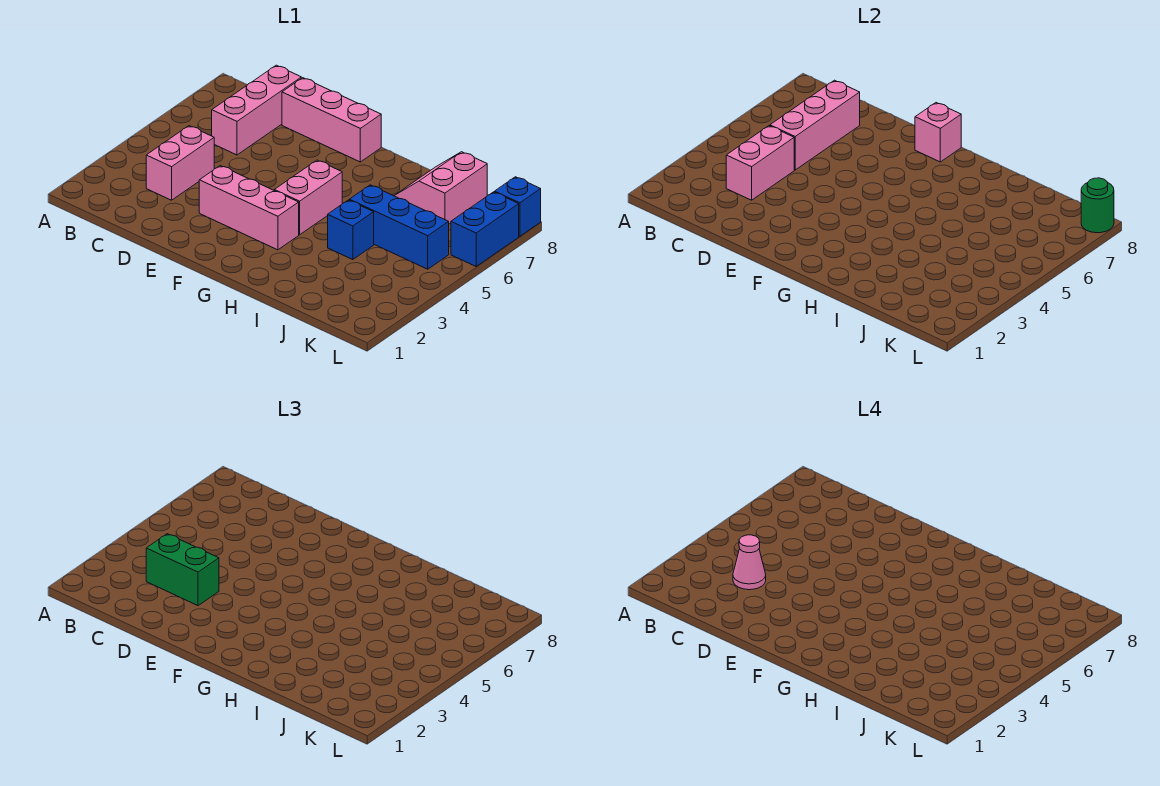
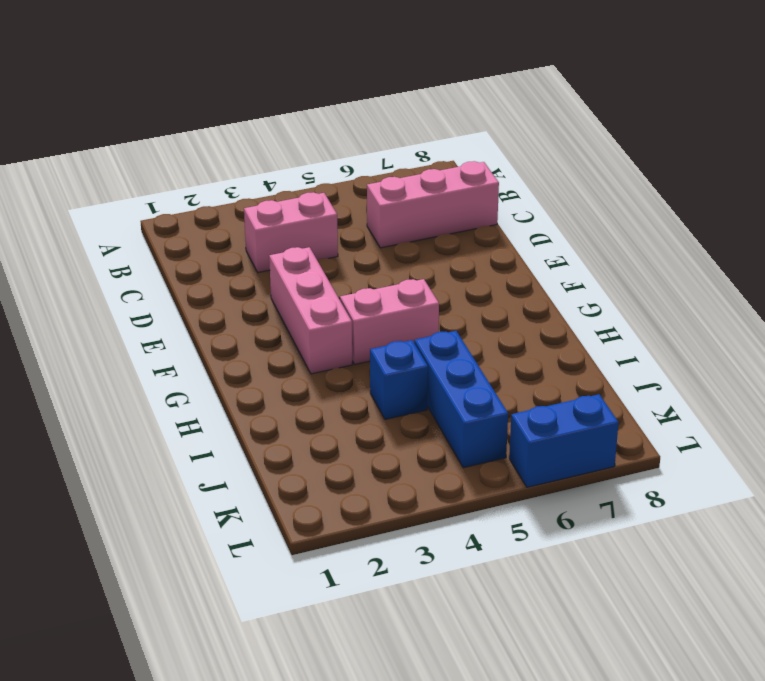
none -> pink brick D8:F8 level 1
none -> pink slope I7:J8 level 1 top J
none -> blue brick L8 level 1

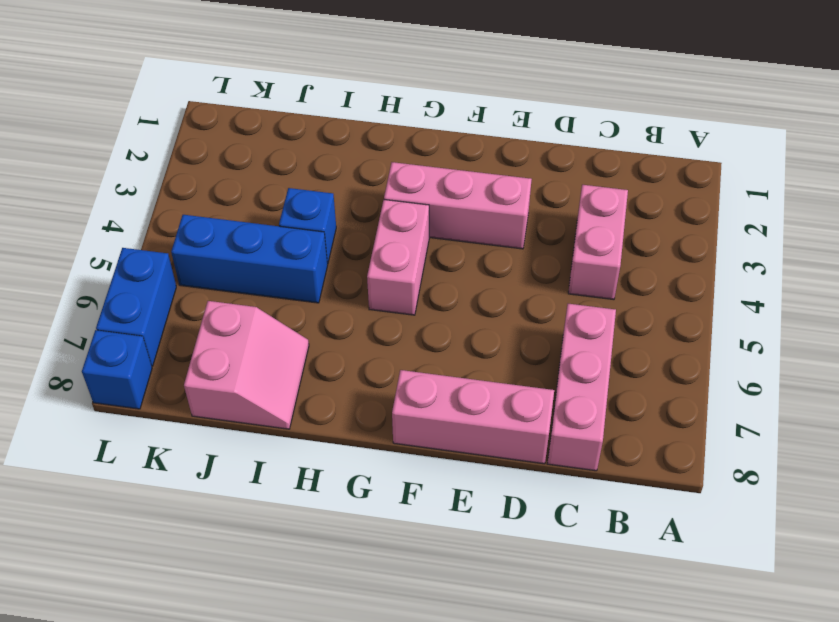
none -> pink brick C3:C4 level 2
none -> pink brick C5:C7 level 2
none -> pink brick F8 level 2

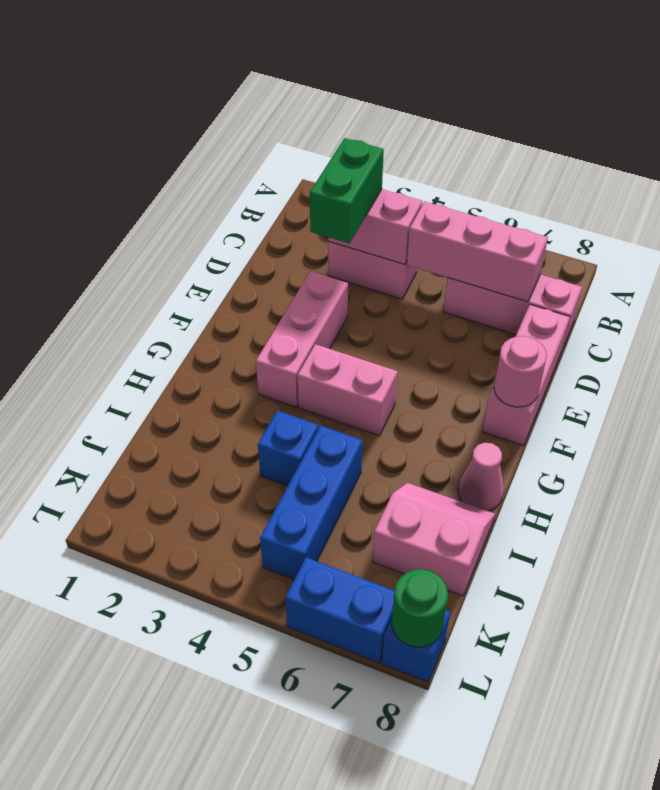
pink round brick F8 level 2 -> pink brick F8 level 2
pink cone H8 level 1 -> pink cone C3 level 4

